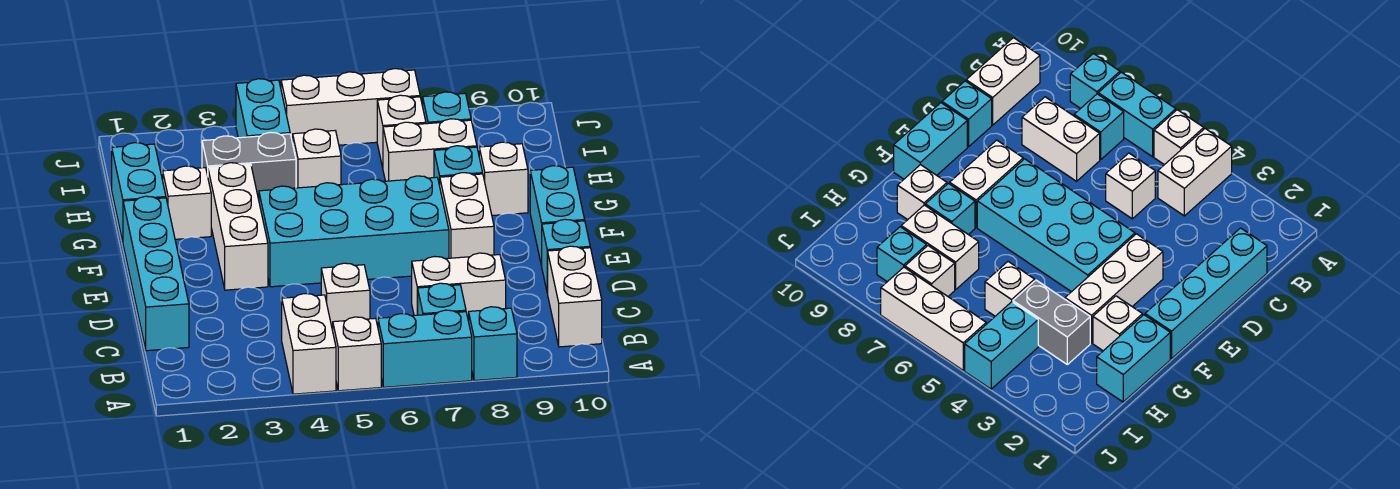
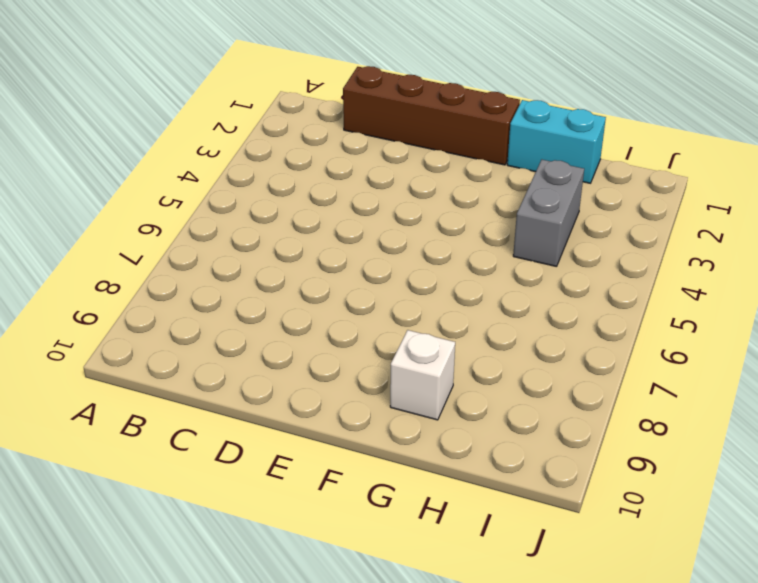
brown brick C1:F1 level 1 -> cyan brick C1:F1 level 1
none -> white brick A4:B4 level 1
none -> white brick A5 level 1
none -> cyan brick A6:A7 level 1

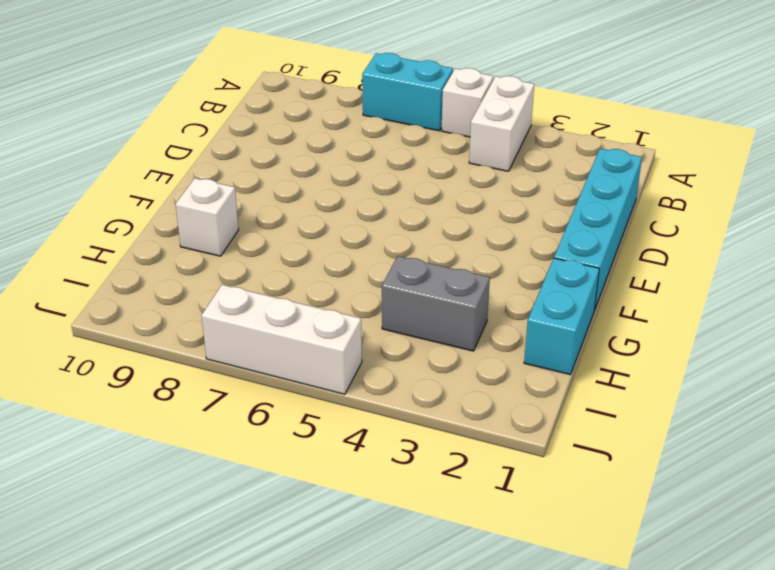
none -> cyan brick A8 level 1
none -> cyan brick B7 level 1
none -> white brick B10:C10 level 1

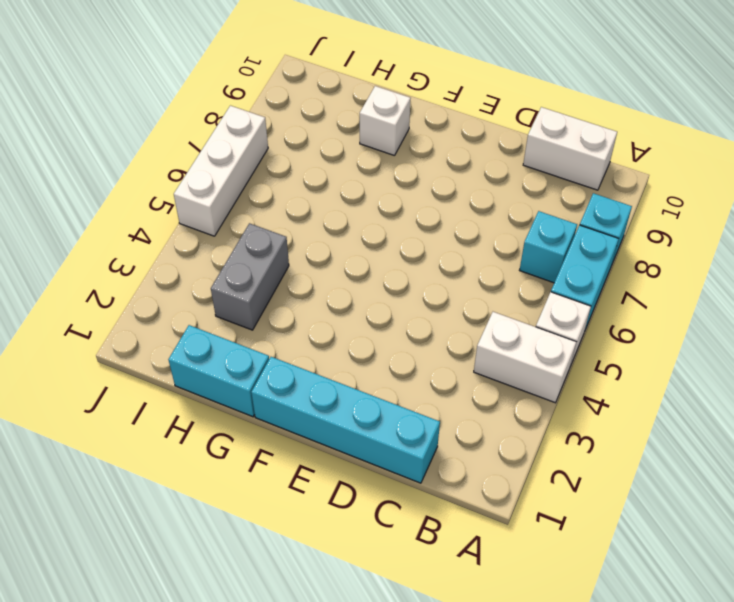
none -> white brick C5 level 1
none -> white brick C7:C8 level 1
none -> cyan brick D10 level 1

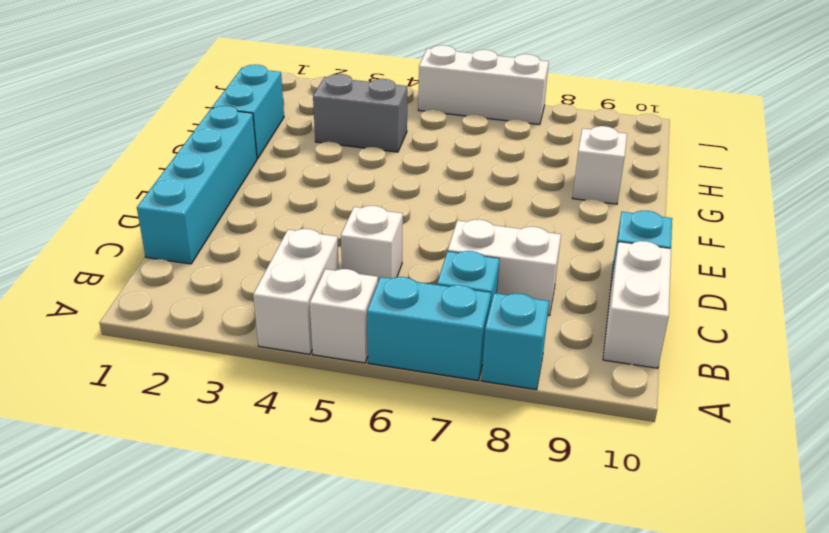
none -> white brick E3:G3 level 1
none -> cyan brick E4:F7 level 1
none -> white brick E8:F8 level 1

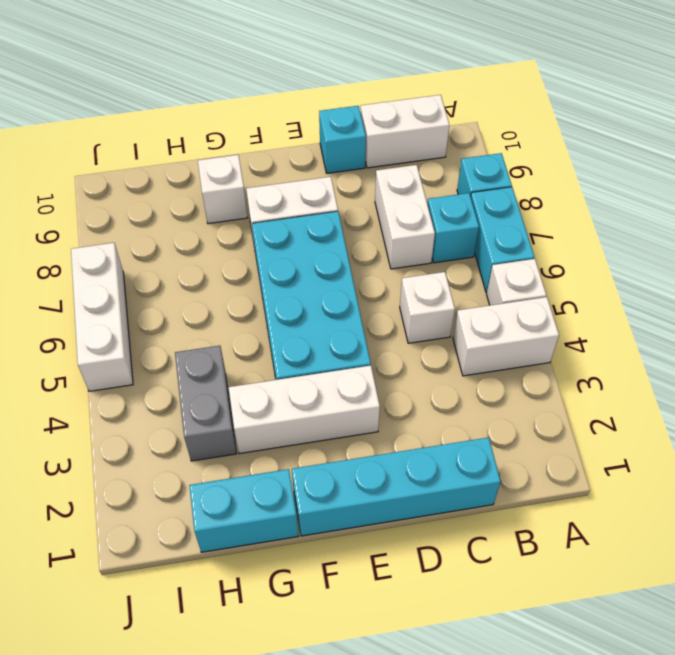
none -> cyan brick E10:F10 level 1
none -> white brick G2 level 1
none -> cyan brick G8 level 1

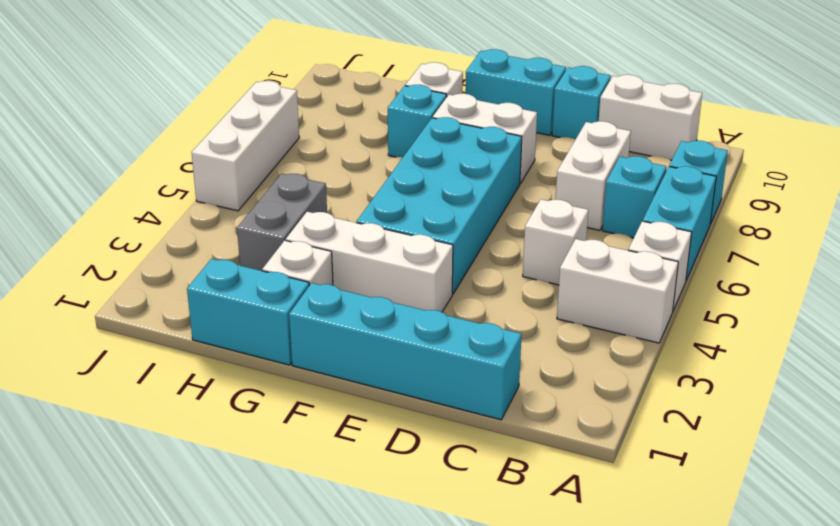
none -> white brick H5 level 1
none -> white brick H7:H8 level 1
none -> cyan brick I4:J4 level 1

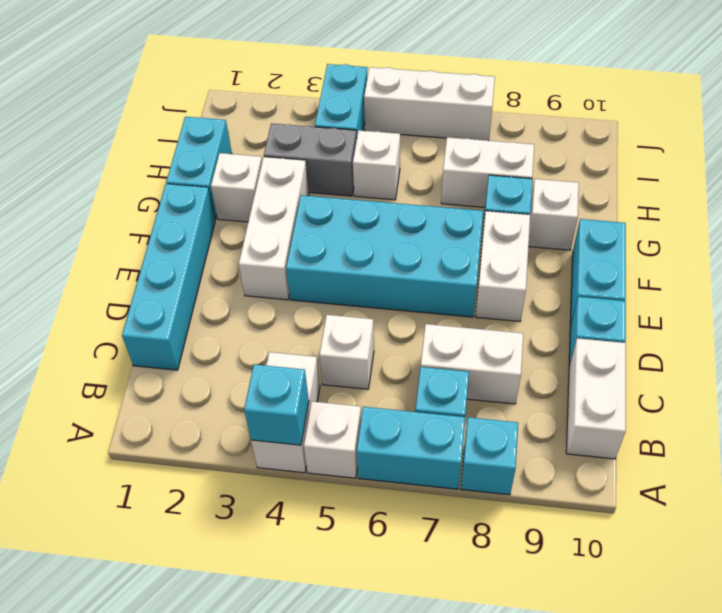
cyan brick A4 level 2 -> cyan brick I8 level 1
none -> white brick I7 level 1

